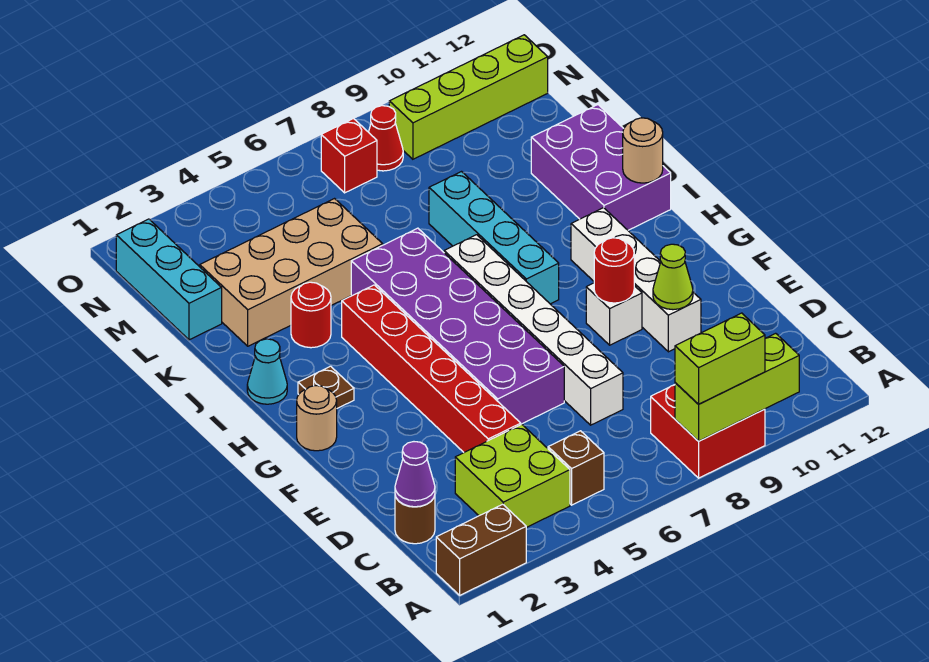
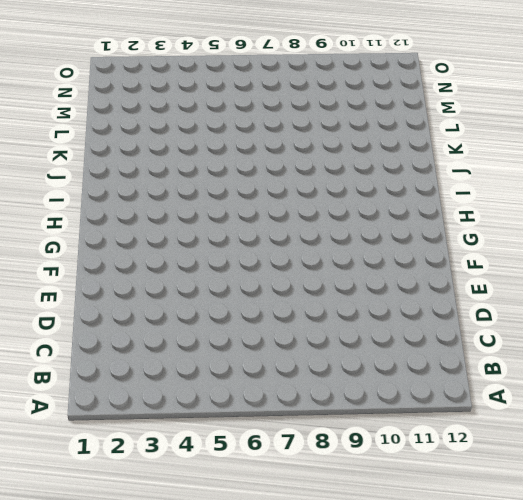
none -> brown brick A1:A2 level 1
none -> red brick A8:B9 level 1
none -> lime brick B3:C4 level 1

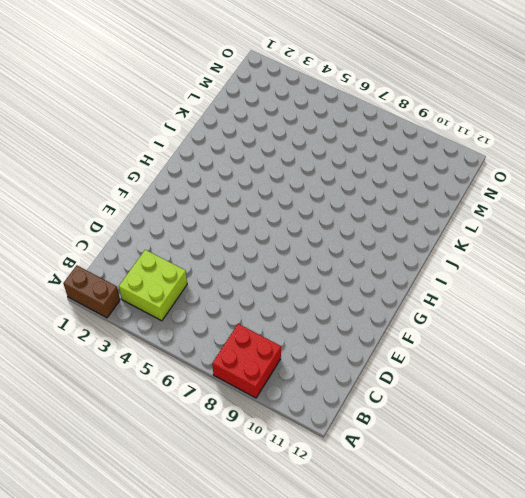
none -> brown brick B5 level 1
none -> brown round brick C1 level 1
none -> red brick D4:I4 level 1

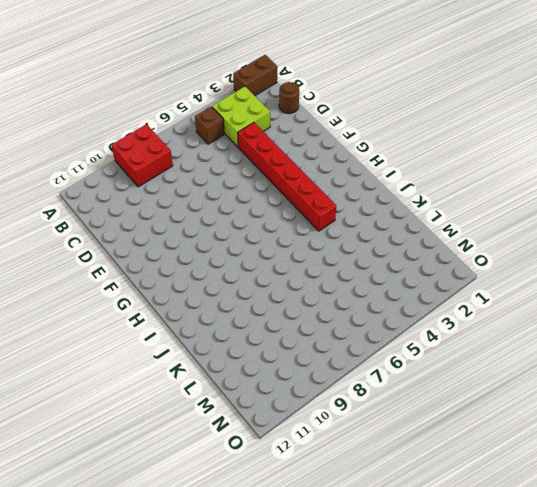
none -> white brick D7:I7 level 1
none -> purple brick E5:J6 level 1
none -> white brick E10:H10 level 1

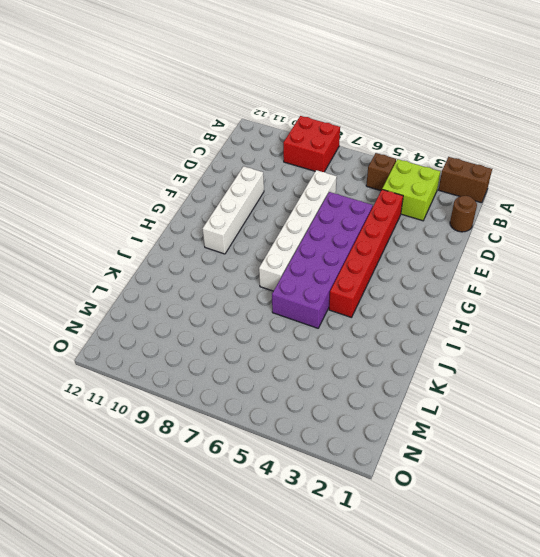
none -> white brick F9 level 1
none -> tan round brick G1 level 1
none -> brown plate H2 level 1

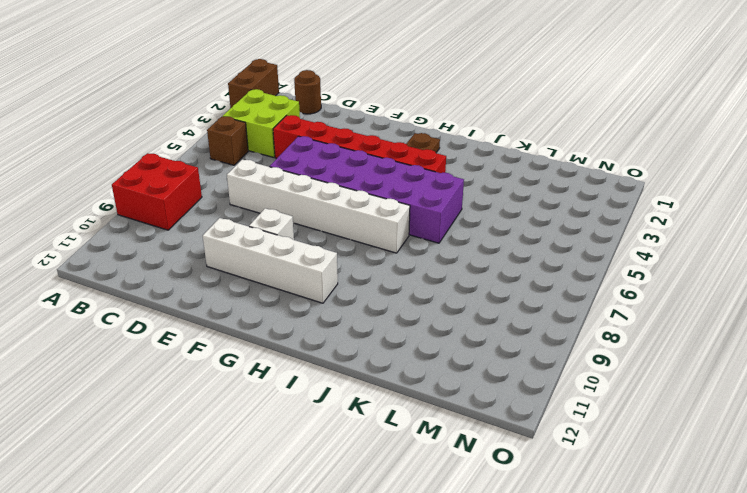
none -> tan round brick G1 level 1
none -> cyan brick H8:K8 level 1
none -> cyan cone I1 level 1

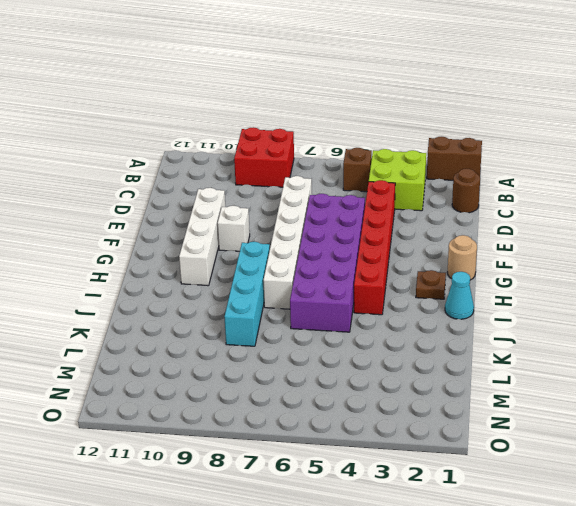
none -> purple brick I11:K12 level 1
none -> red round brick J3 level 1
none -> tan brick K2:L5 level 1

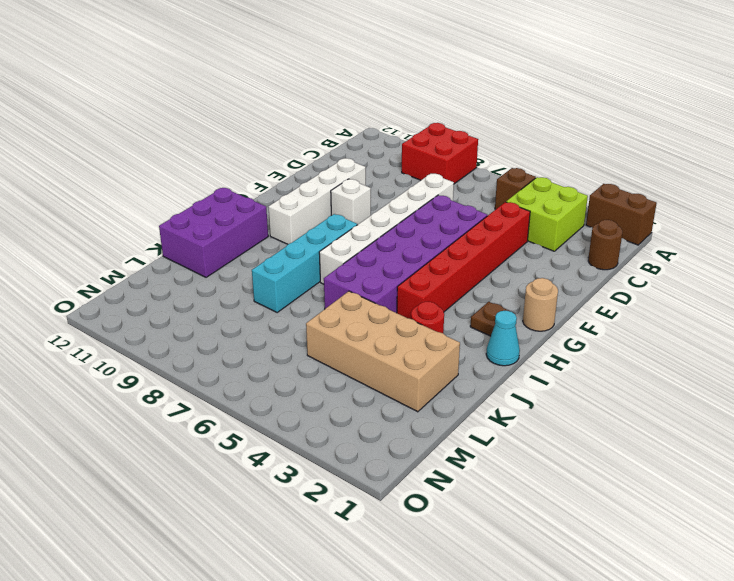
none -> cyan brick L1:N1 level 1
none -> red brick N7 level 1
none -> red cone N8 level 1

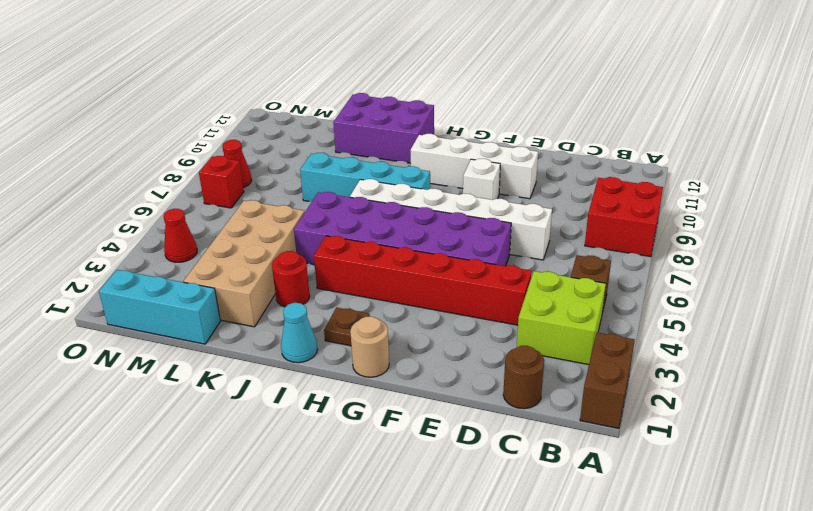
red cone N4 level 1 -> none
none -> lime brick N9:N12 level 1
none -> lime brick A8:A10 level 2
none -> purple cone C1 level 2

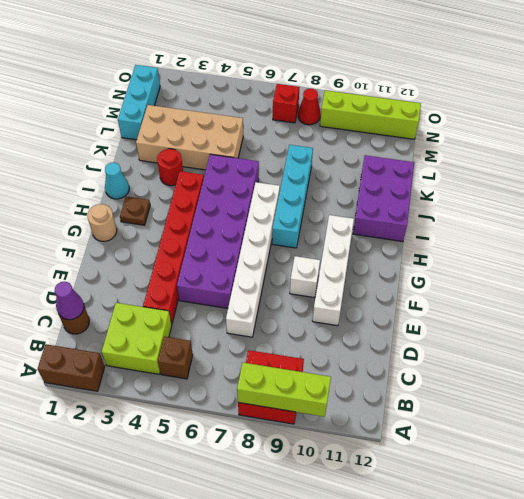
none -> lime cone E10 level 2
none -> red round brick F9 level 2
none -> tan round brick I12 level 2

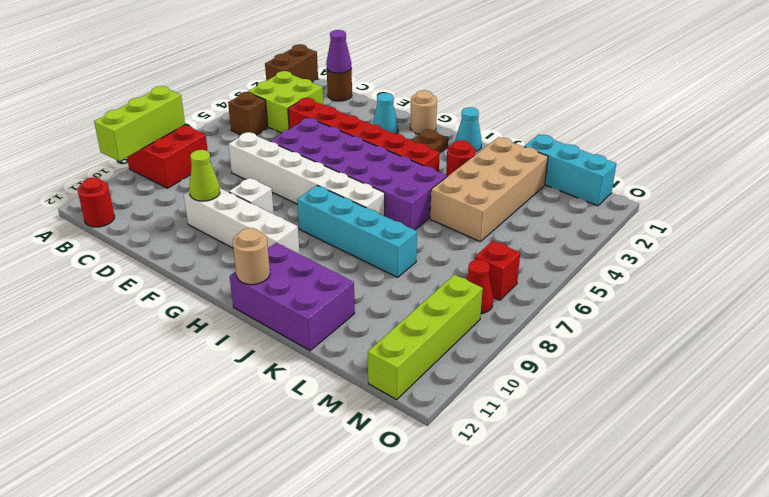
red round brick B12 level 1 -> red round brick F9 level 2
cyan cone F2 level 1 -> none
none -> lime brick A8:A9 level 3

